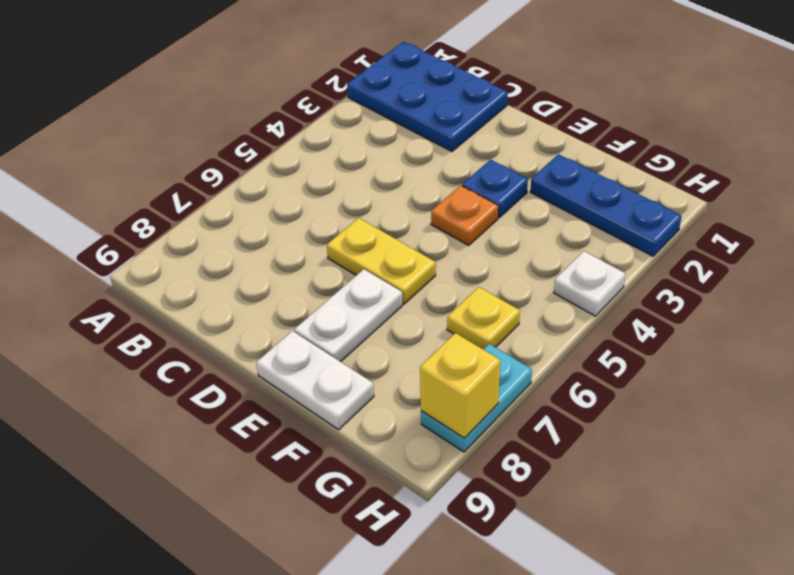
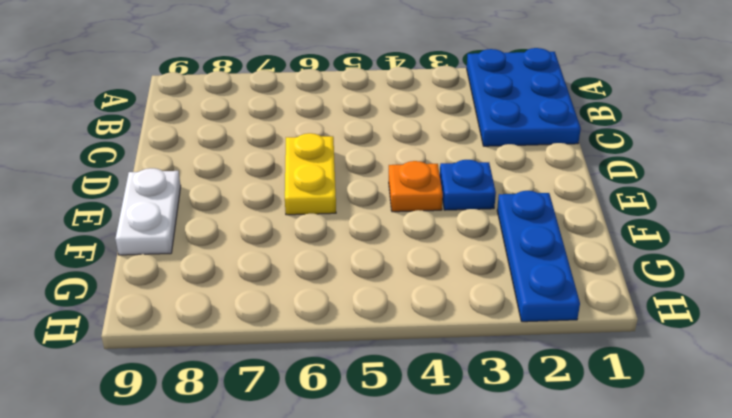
none -> white plate E7:E8 level 1
none -> yellow plate G6 level 1

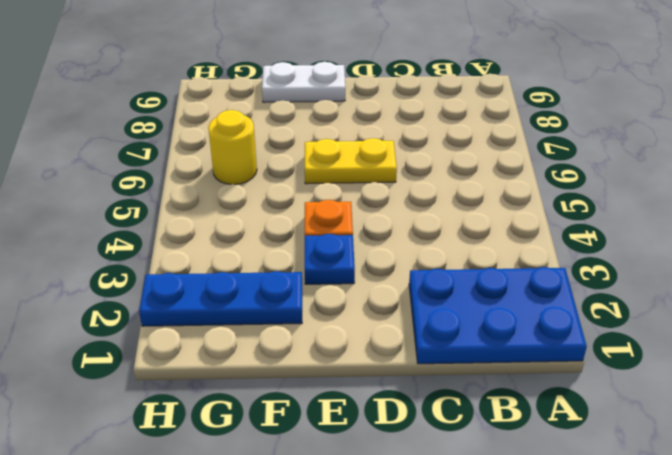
yellow round brick G6 level 1 -> yellow plate G6 level 1
none -> white plate E7:E8 level 1
none -> white plate H4 level 1

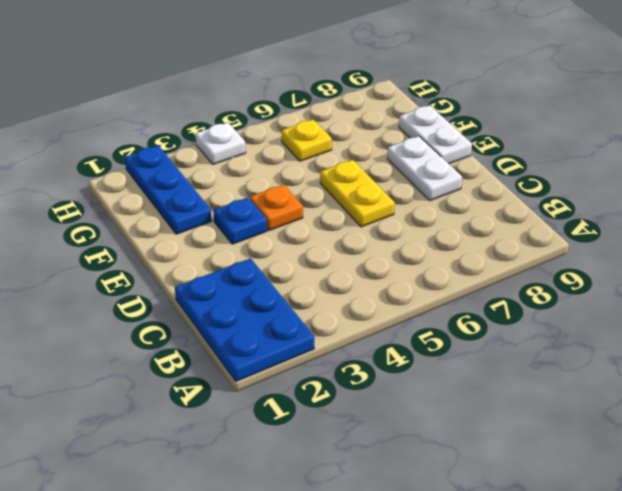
white plate D8:E8 level 1 -> white plate E7:E8 level 1
none -> cyan plate H7:H8 level 1
none -> yellow brick H8 level 2

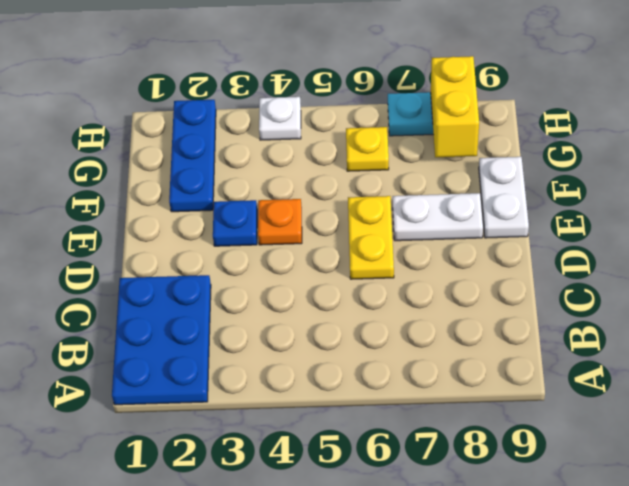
yellow brick G8:H8 level 2 -> yellow brick H8 level 2

